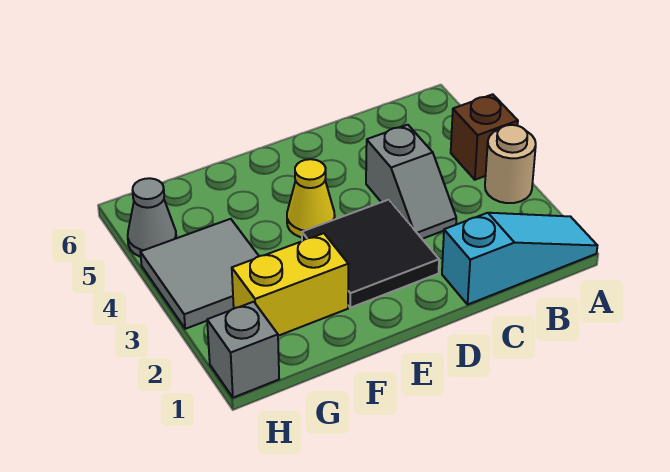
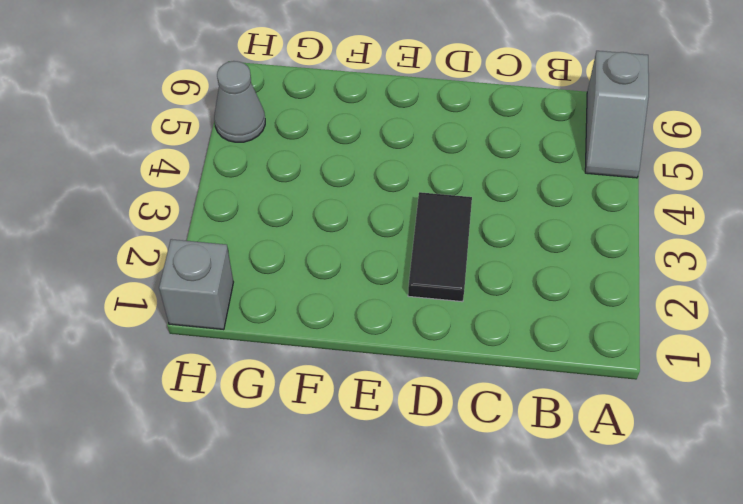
grey slope A5:A6 level 1 top 6 -> grey slope C3:C4 level 1 top 4
black tile D2:D3 level 1 -> black tile D2:E3 level 1
none -> cyan slope A1:C1 level 1 top C
none -> tan round brick A3 level 1

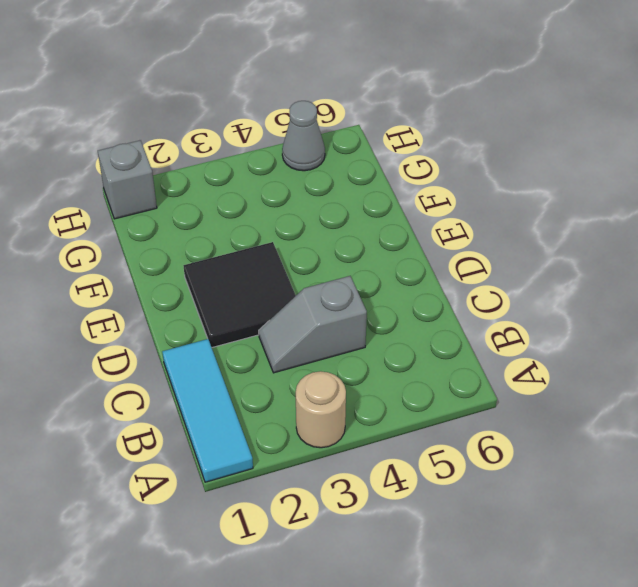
cyan tile A1:C1 level 1 -> cyan slope A1:C1 level 1 top C
none -> brown brick A4 level 1
none -> yellow cone E4 level 1

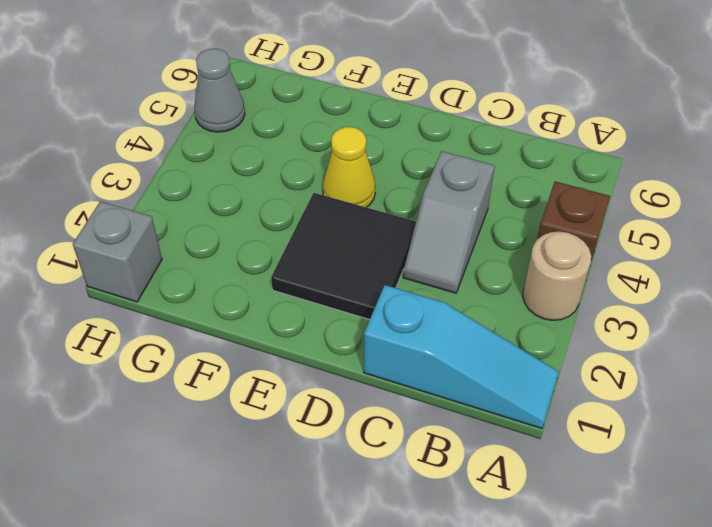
none -> yellow brick F2:G2 level 1
none -> grey tile G3:H4 level 1

